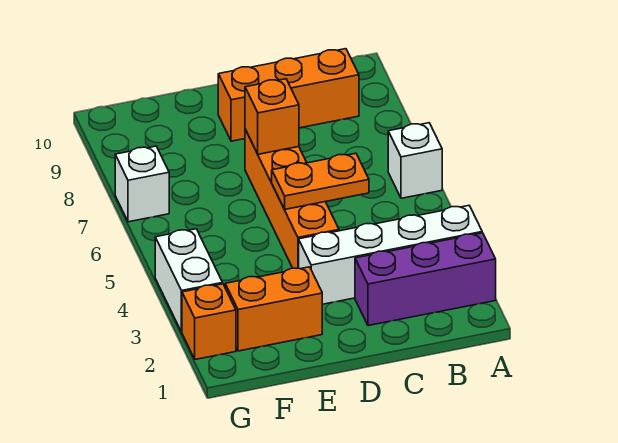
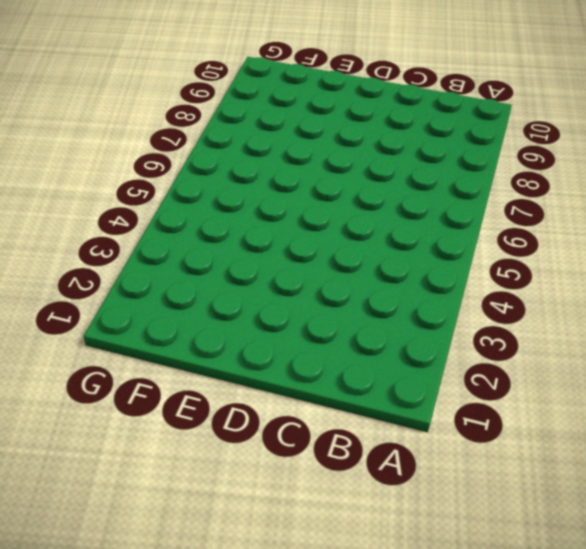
none -> purple brick A2:C2 level 1
none -> white brick A3:D3 level 1

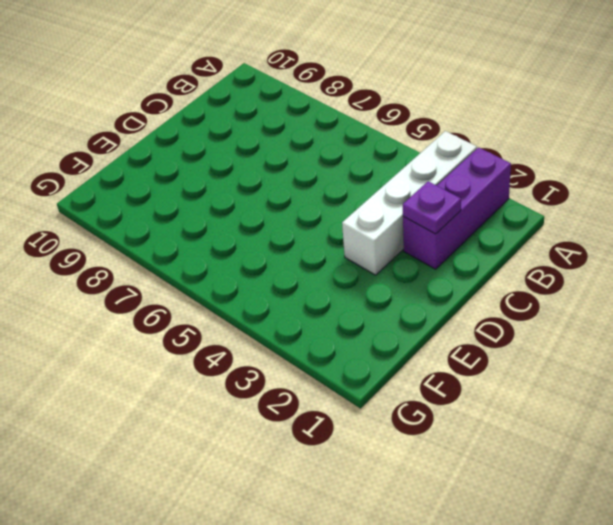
purple plate C2 level 2 -> none
none -> white brick A6 level 1
none -> orange brick B9:D9 level 1

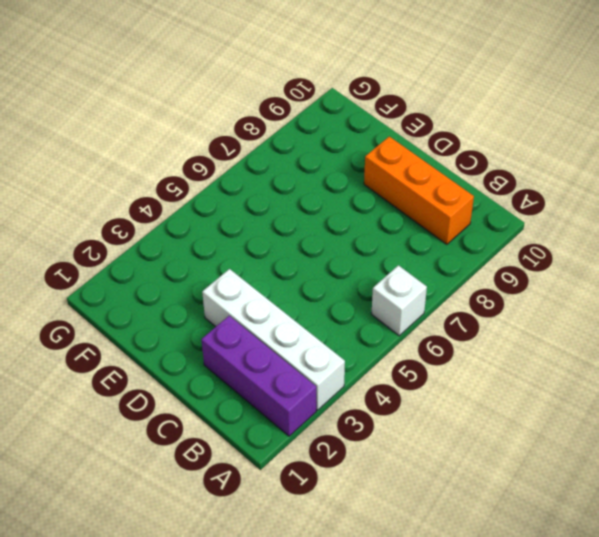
none -> orange brick D4:D7 level 1
none -> orange brick E2:F2 level 1

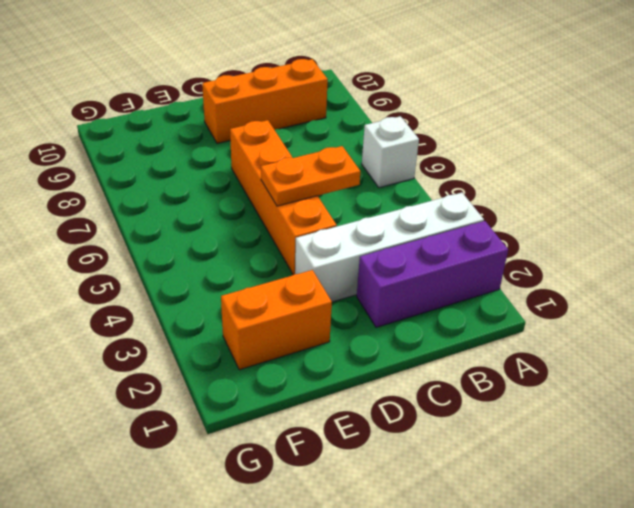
none -> orange brick G2 level 1
none -> white brick G3:G4 level 1

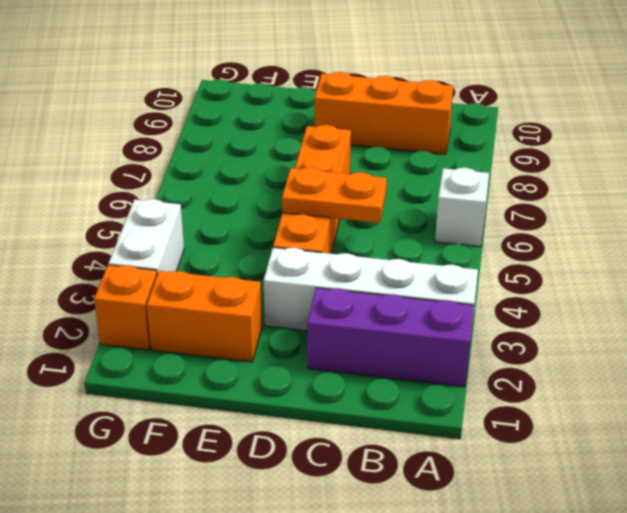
none -> white brick G7 level 1
none -> orange brick D7 level 2

